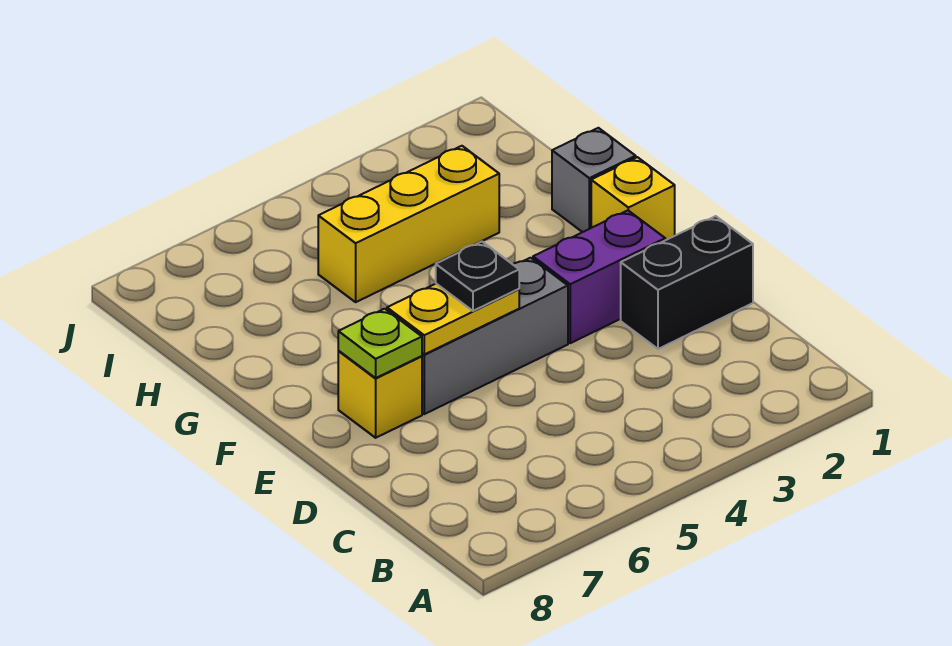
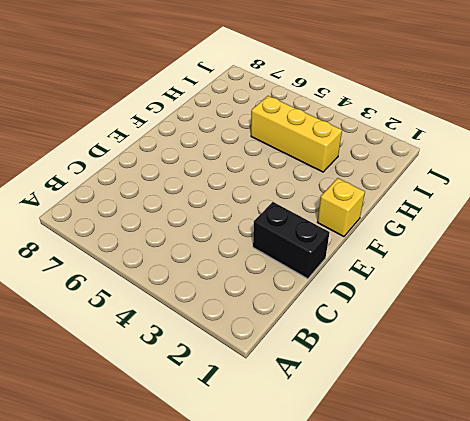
none -> purple brick E2:E3 level 1
none -> grey brick E4:E6 level 1

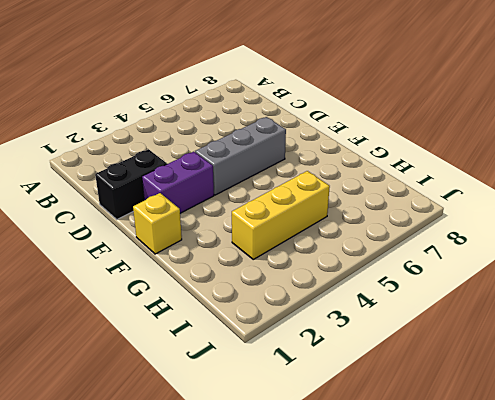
none -> yellow brick E7 level 1
none -> grey brick G1 level 1

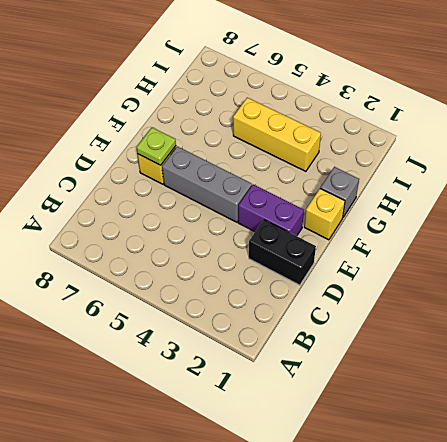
none -> yellow plate E5:E6 level 2
none -> black plate E5 level 3

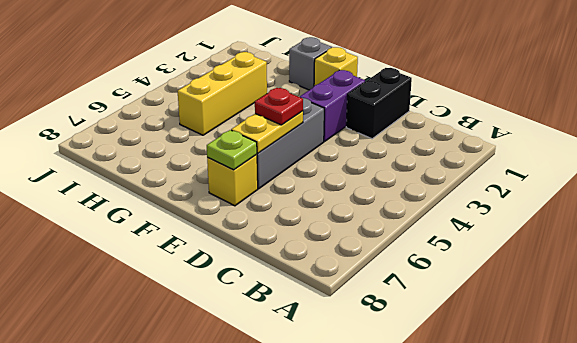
red plate E5 level 3 -> black plate E5 level 3

